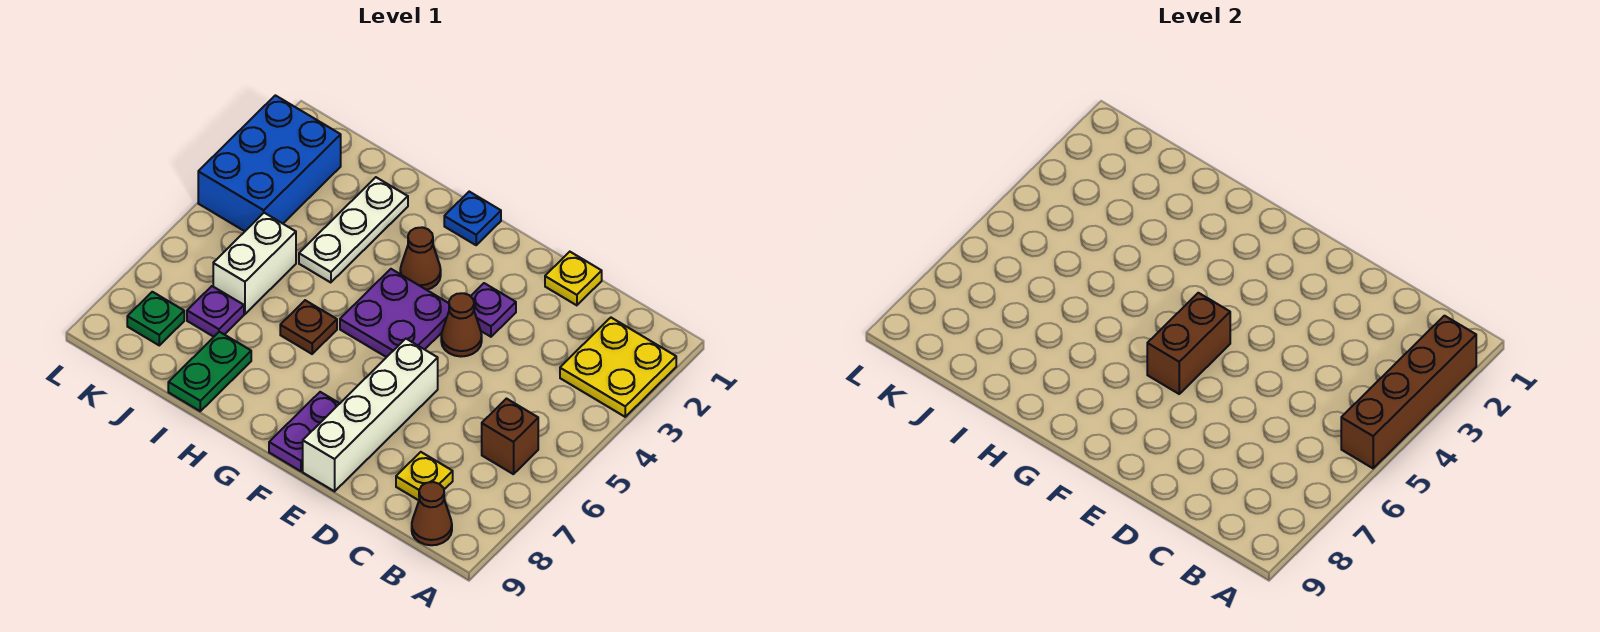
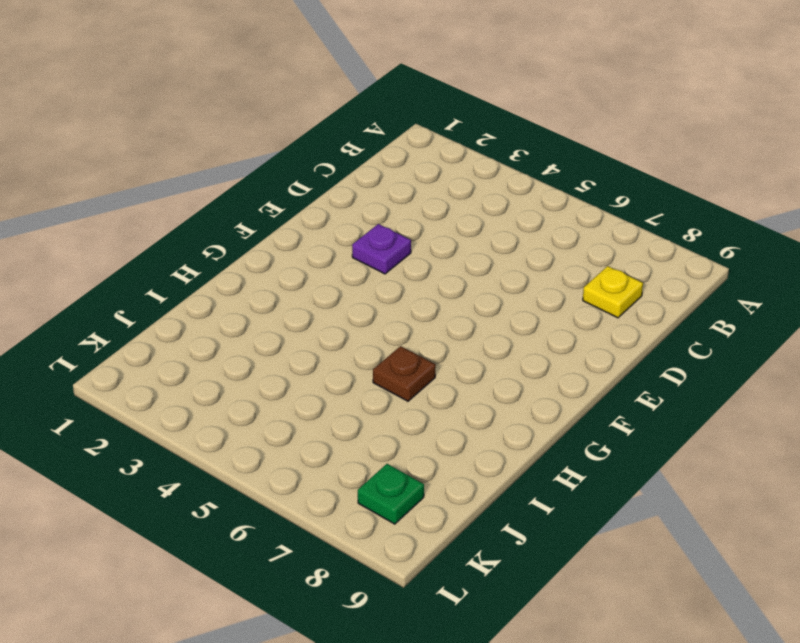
none -> yellow plate A2:B3 level 1
none -> brown brick B6 level 1
none -> brown cone B9 level 1

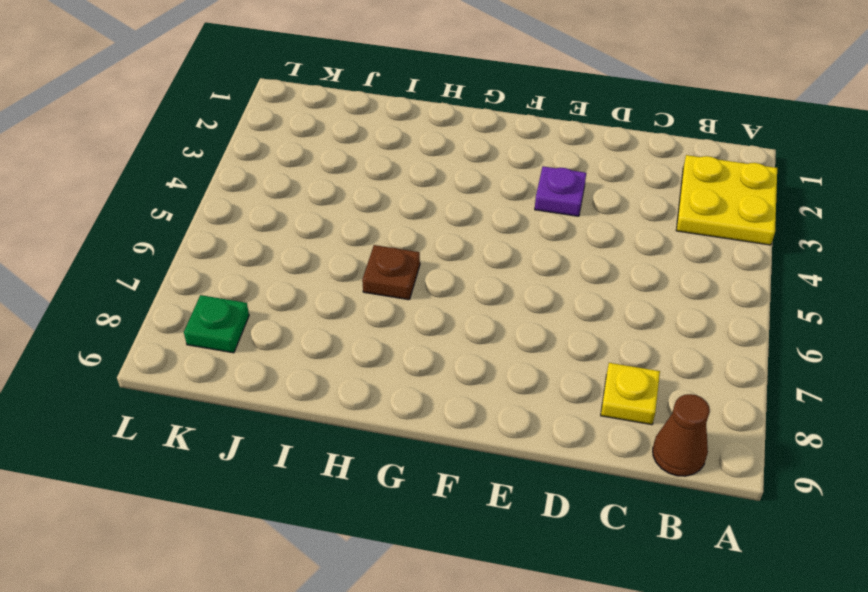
none -> brown brick B6 level 1
none -> yellow plate D1 level 1
none -> brown cone E4 level 1

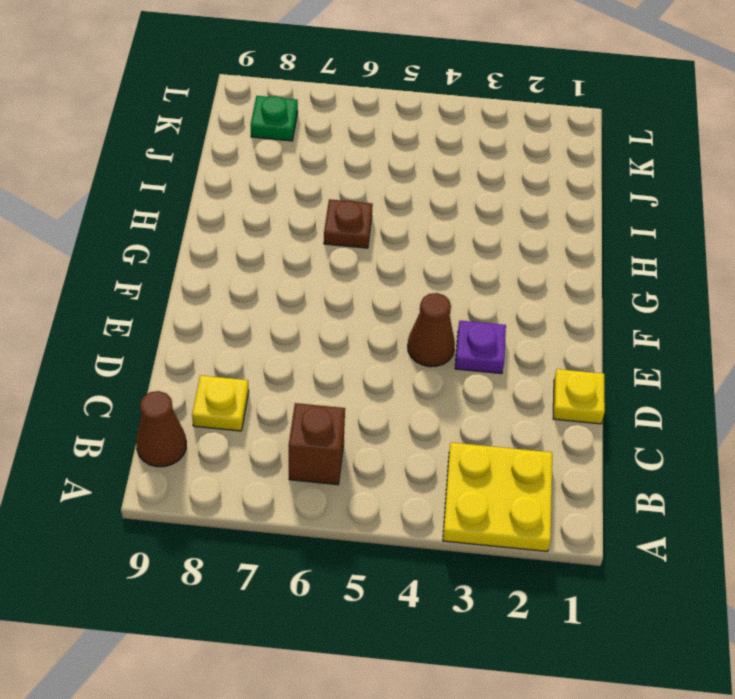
none -> white brick E6:E9 level 1
none -> purple plate F4:G5 level 1
none -> purple plate F8:F9 level 1

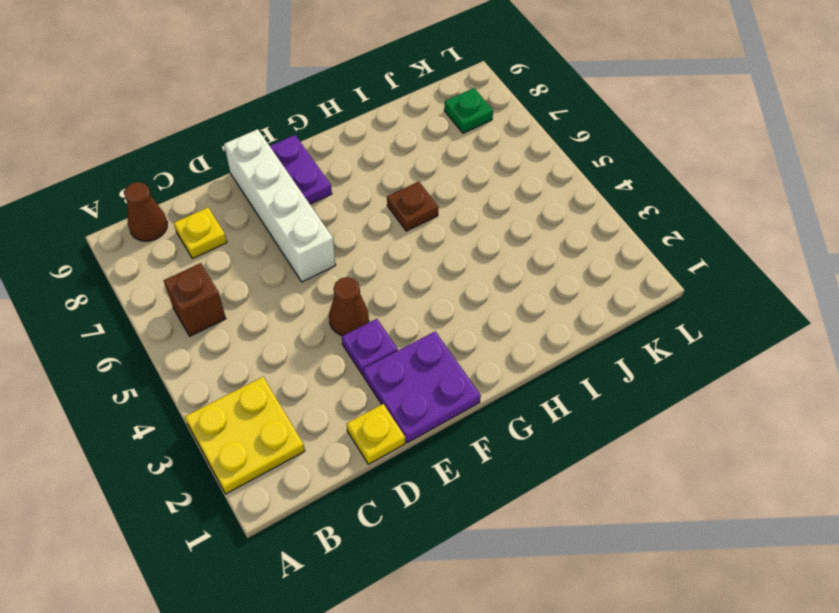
purple plate E1:F2 level 1 -> purple plate F4:G5 level 1
none -> blue plate G1 level 1
none -> brown cone G3 level 1
none -> white plate I2:I4 level 1

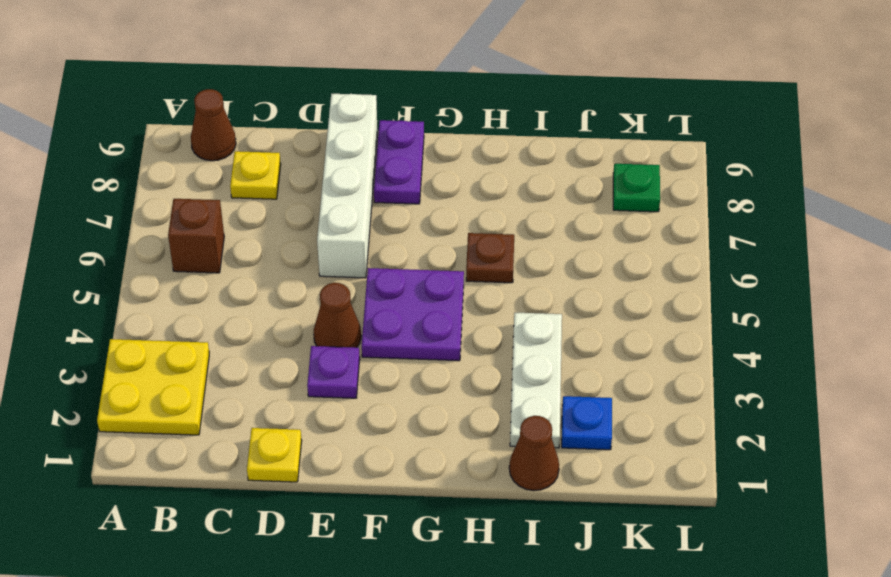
brown cone I1 level 1 -> brown cone G3 level 1
blue plate J2 level 1 -> blue plate G1 level 1
none -> green plate I8:I9 level 1
none -> white brick J5:J6 level 1
none -> purple plate J7 level 1

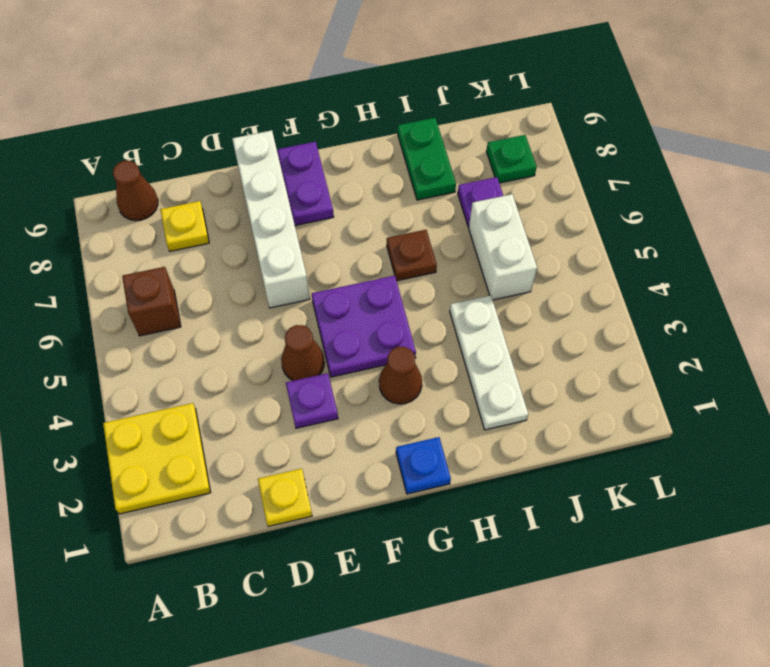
none -> blue brick K2:L4 level 1
none -> brown brick A2:A5 level 2
none -> brown brick F5:F6 level 2

